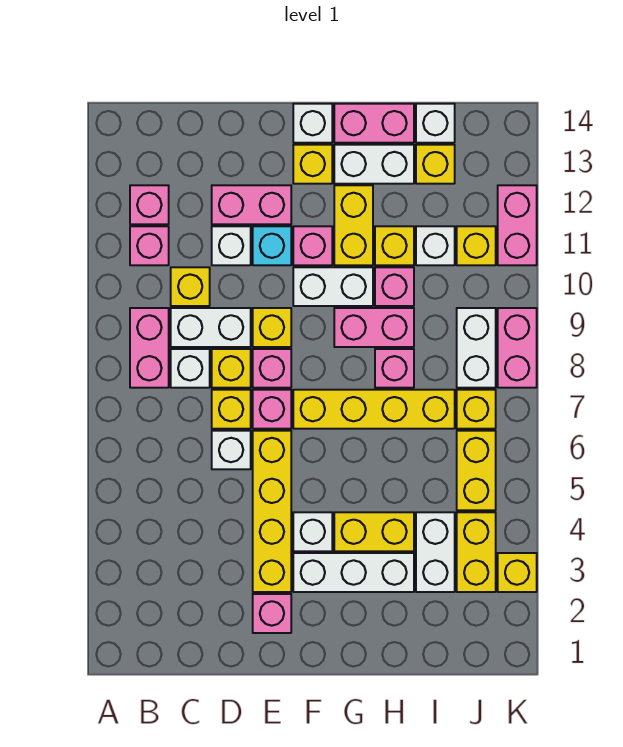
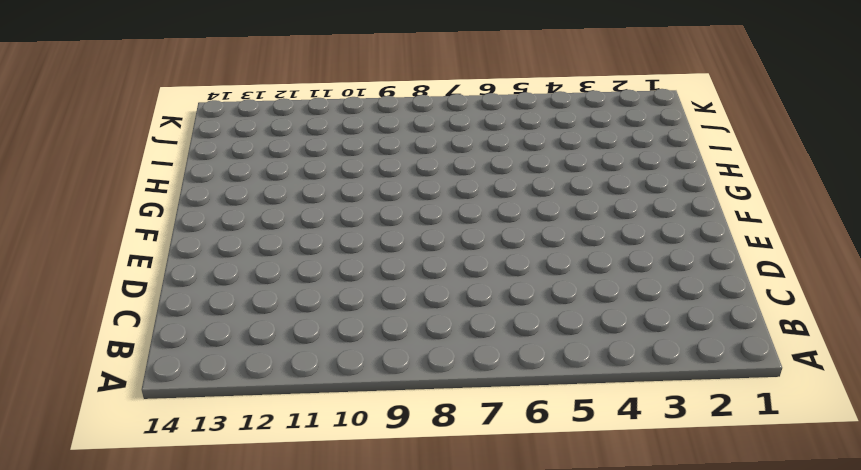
none -> pink brick B8:B9 level 1
none -> pink brick B11 level 1
none -> pink brick B12 level 1
none -> white brick C8 level 1

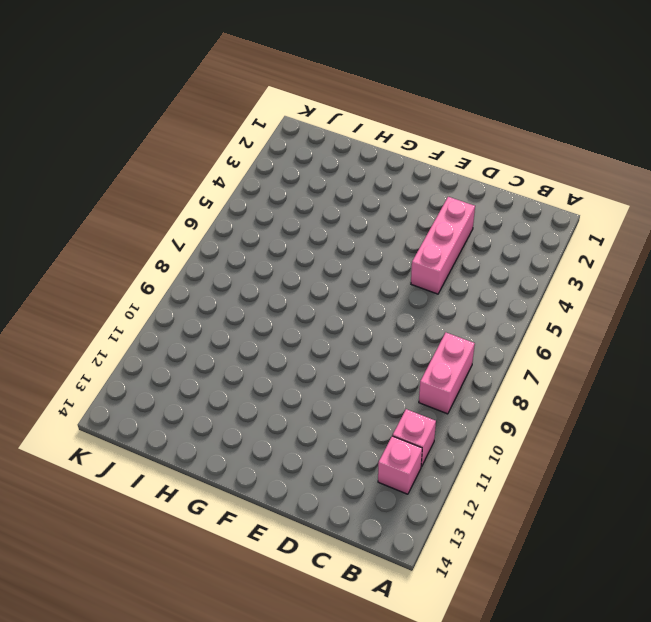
pink brick D3:D5 level 1 -> none
none -> white brick C8 level 1
none -> white brick C9:D9 level 1
none -> yellow brick C10 level 1
none -> white brick D6 level 1

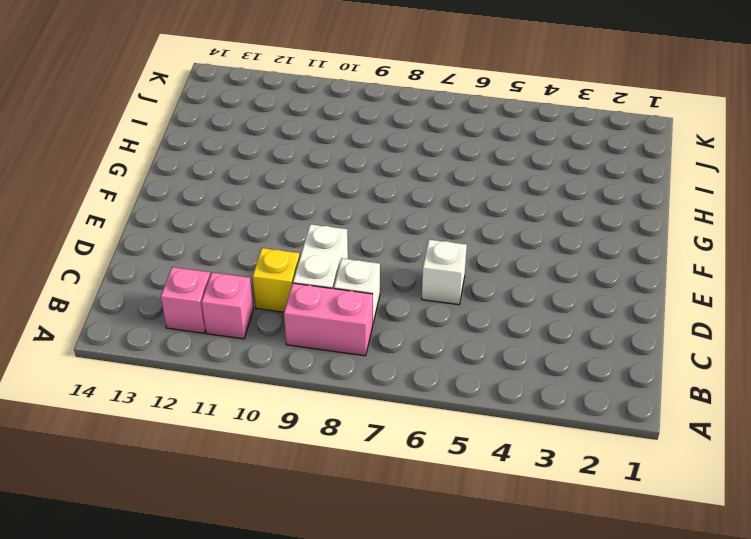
none -> yellow brick D7 level 1
none -> yellow brick D8 level 1
none -> white brick D11 level 1
none -> pink brick D12:E12 level 1

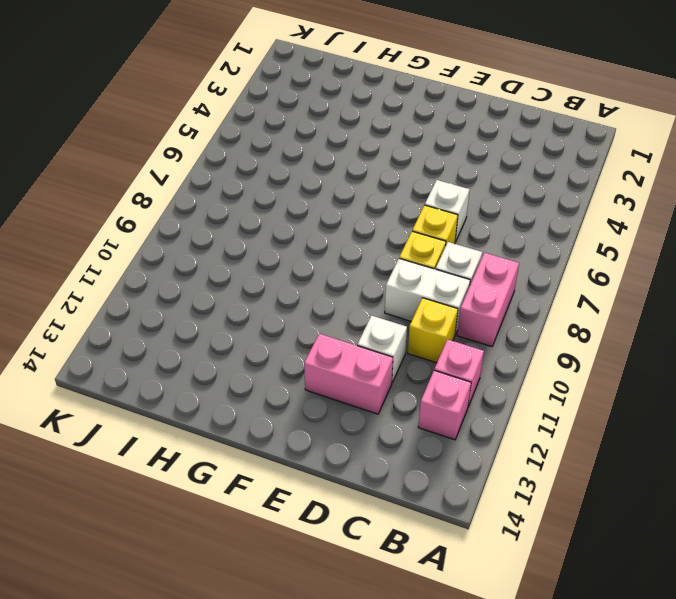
none -> pink brick E2 level 1
none -> yellow brick E3:E6 level 1
none -> pink brick E7 level 1
none -> pink brick E8 level 1

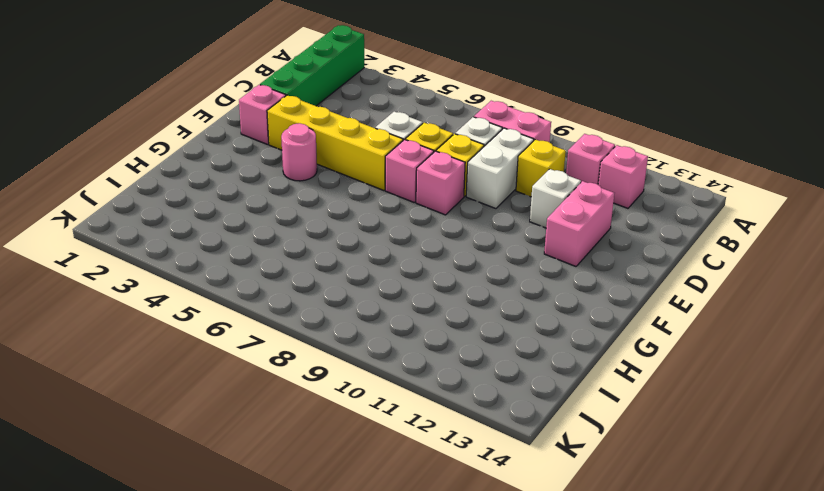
green brick A2:D2 level 1 -> none
pink round brick F4 level 1 -> white brick F4 level 1
none -> yellow brick E9 level 1
none -> cyan brick E11 level 1
none -> white brick F3:H3 level 1
none -> yellow brick F7:I7 level 1

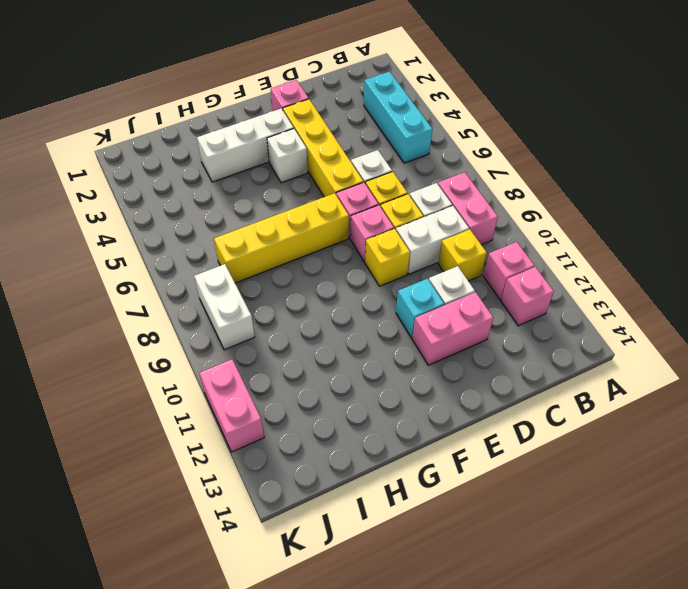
cyan brick B3:B5 level 1 -> none
none -> white brick F10:G10 level 1
none -> pink brick F11 level 1
none -> yellow brick F13 level 1
none -> white brick F14 level 1

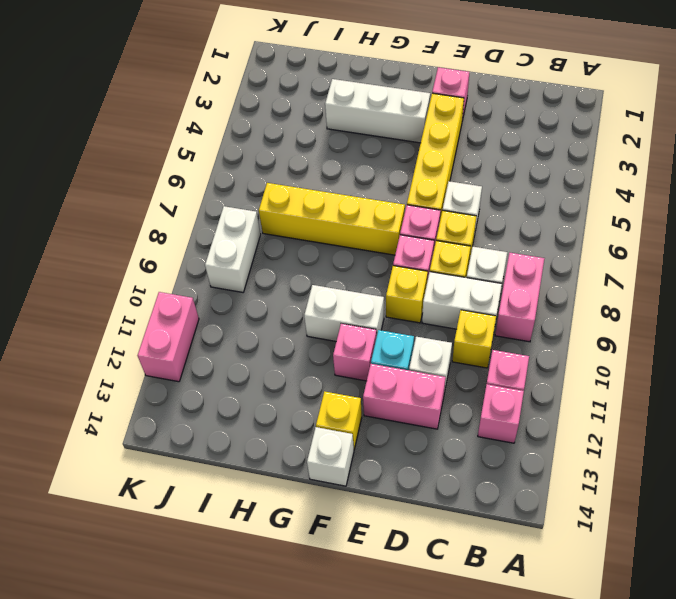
none -> white brick F4 level 1
none -> yellow brick G4:H4 level 1
none -> pink brick G9:H9 level 1
none -> yellow brick G11:G12 level 1

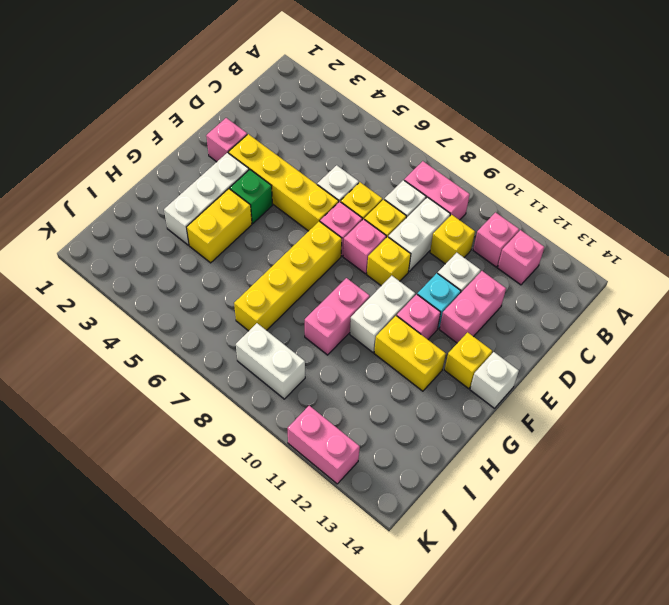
green brick F4 level 1 -> white brick F4 level 1
none -> white brick G13:H13 level 1
none -> pink brick G14:H14 level 1
none -> pink brick H8 level 1
none -> pink brick H10 level 1

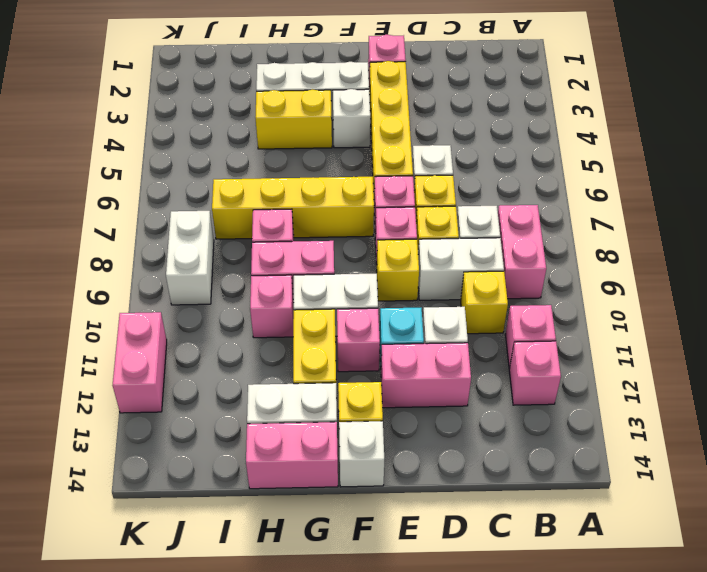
none -> yellow brick H11 level 1
none -> white brick I3:I4 level 1
none -> white brick I11 level 1
none -> yellow brick I13 level 1

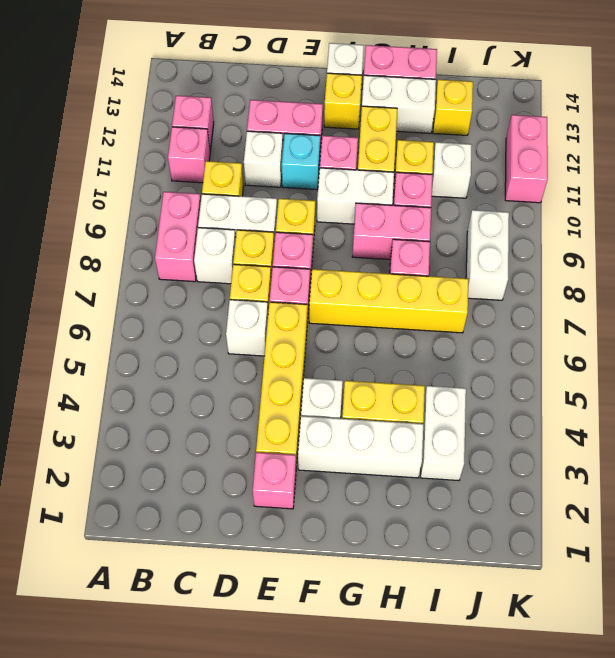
none -> white brick I14 level 1
none -> yellow brick J3:J4 level 1
none -> yellow brick J5:J6 level 1
none -> yellow brick J7 level 1

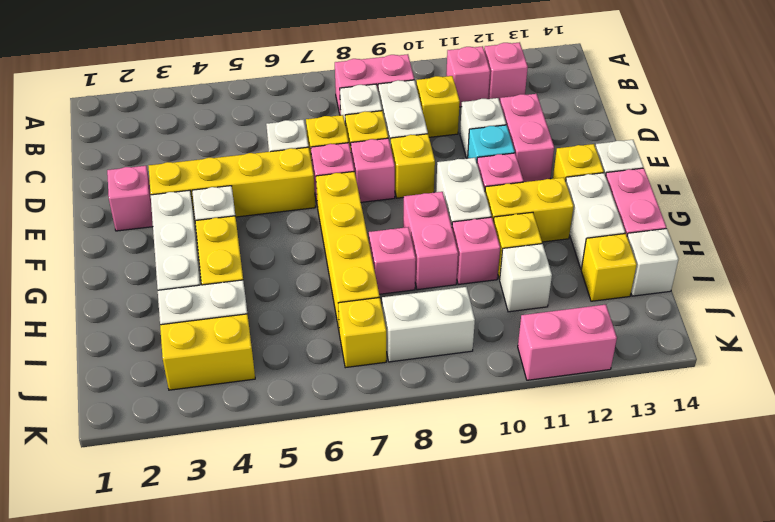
none -> yellow brick J5:J6 level 1
none -> yellow brick J11 level 1
none -> yellow brick K3 level 1
none -> pink brick K8:K9 level 1

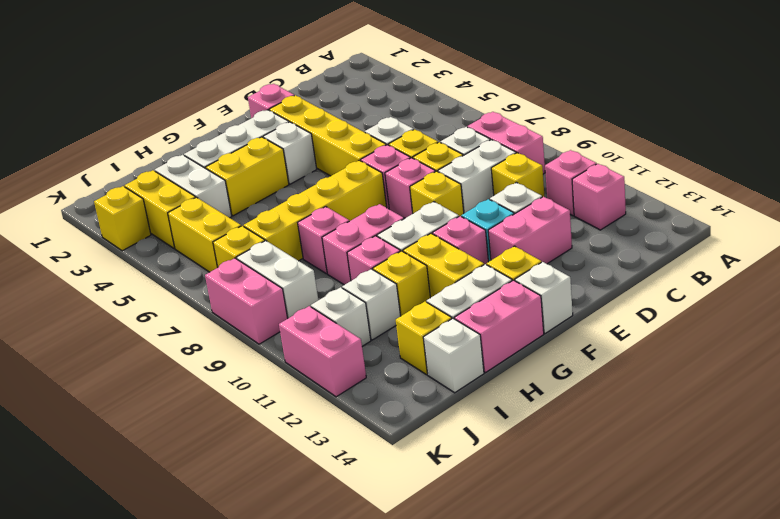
white brick J11 level 1 -> yellow brick J11 level 1

